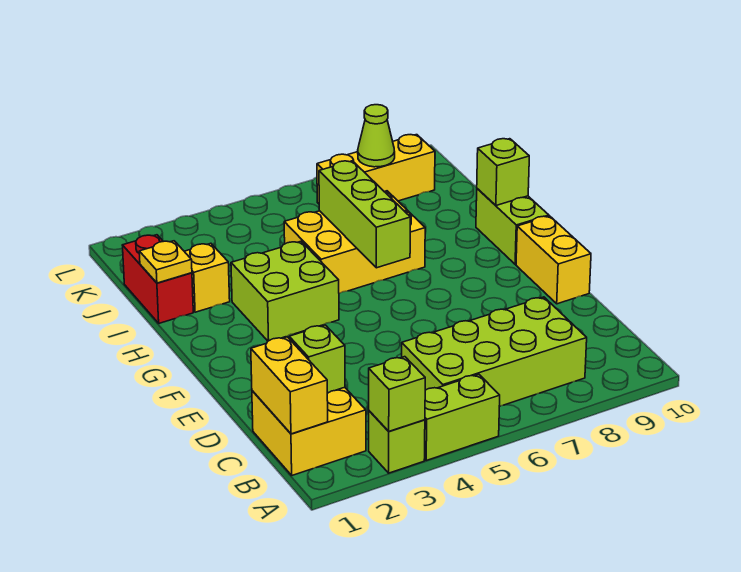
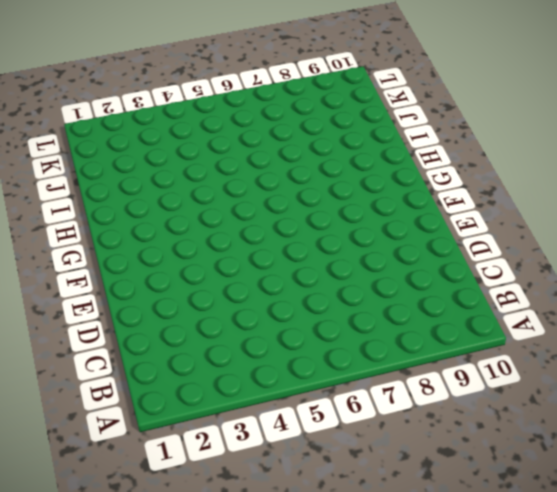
none -> lime brick A3 level 1
none -> lime brick A4:A5 level 1
none -> yellow brick B1:C2 level 1

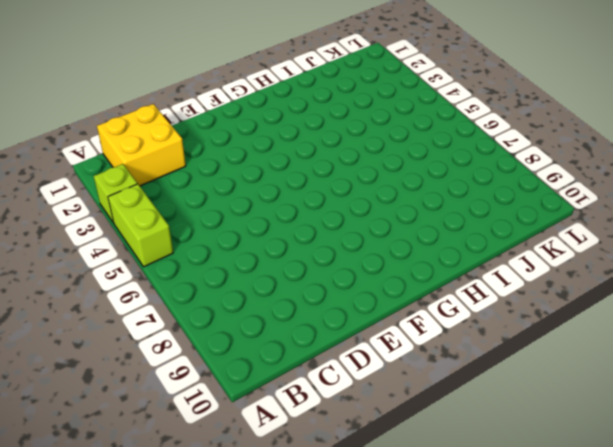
none -> lime brick B5:C8 level 1
none -> yellow brick E10:F10 level 1
none -> lime brick G3:H4 level 1

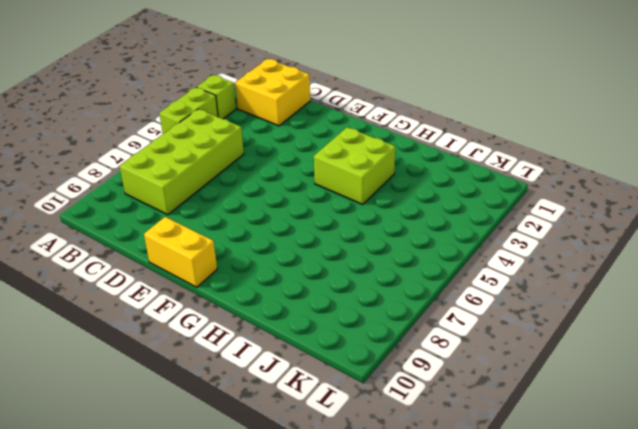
none -> lime brick G10:H10 level 1
none -> yellow brick H5:I7 level 1
none -> red brick I1:J1 level 1

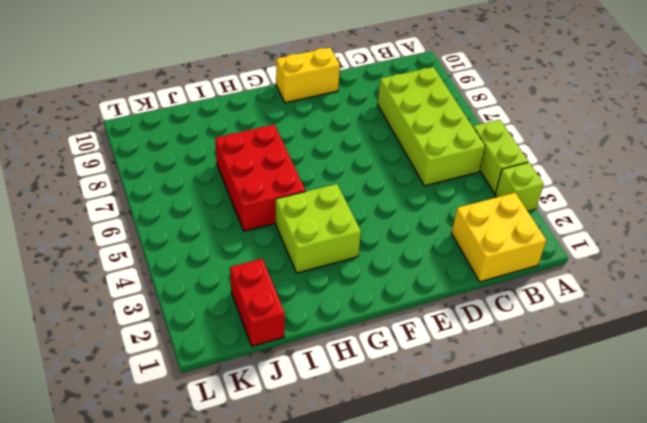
red brick H5:I7 level 1 -> yellow brick H5:I7 level 1
red brick J1:J2 level 1 -> red brick I1:J1 level 1
none -> lime brick G10:H10 level 1
none -> yellow brick I2 level 1
none -> yellow brick K7:K9 level 1

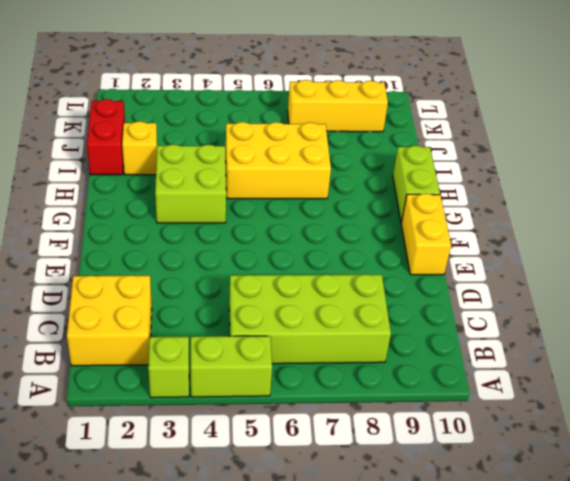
none -> lime brick A3 level 2
none -> yellow brick B1:C1 level 2
none -> lime brick C2 level 2

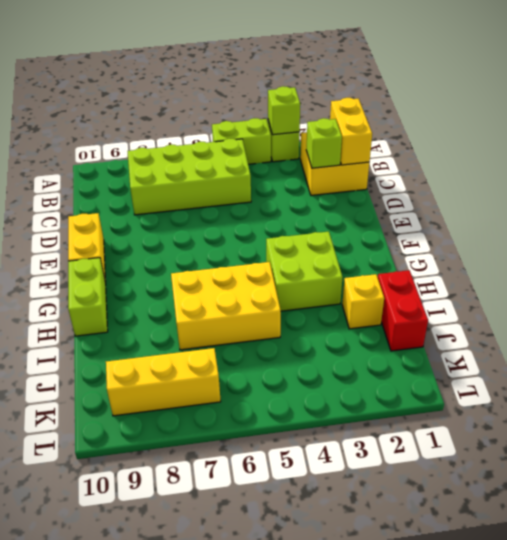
none -> lime brick G6:I6 level 2
none -> lime brick H10 level 2
none -> yellow plate I1 level 2

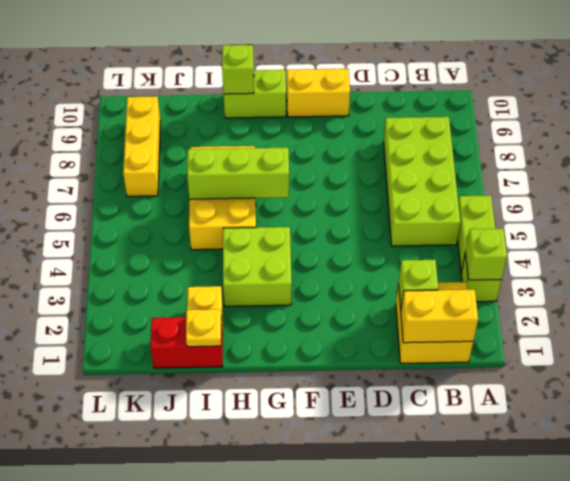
none -> lime cone K8 level 2

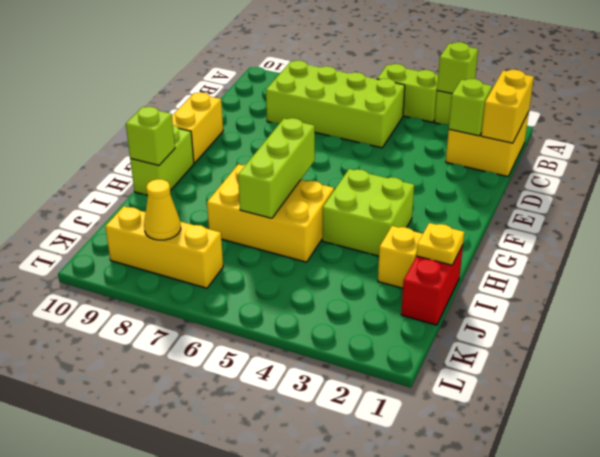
yellow cone K8 level 2 -> lime cone K8 level 2

